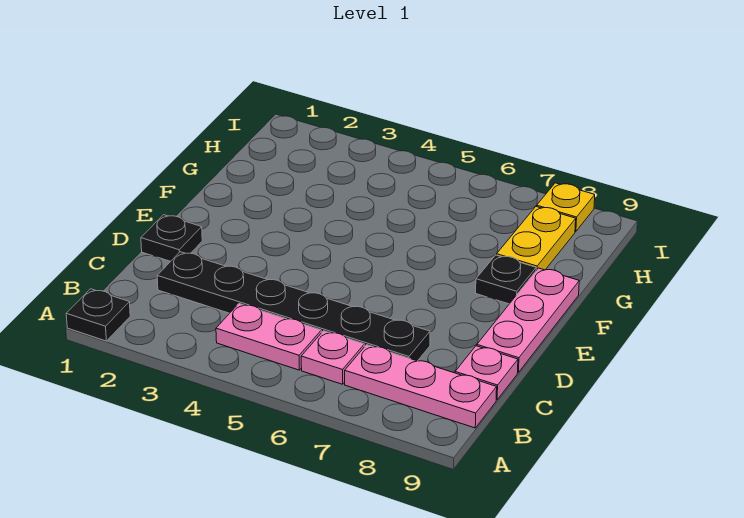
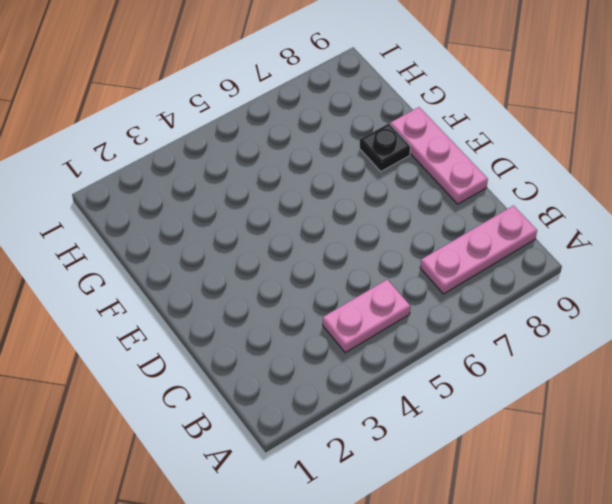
none -> black plate A1 level 1
none -> pink plate B6 level 1

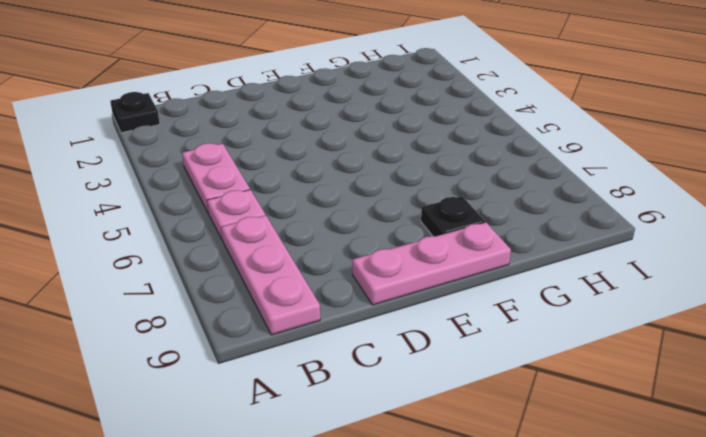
none -> black plate C2:C7 level 1
none -> pink plate C9 level 1

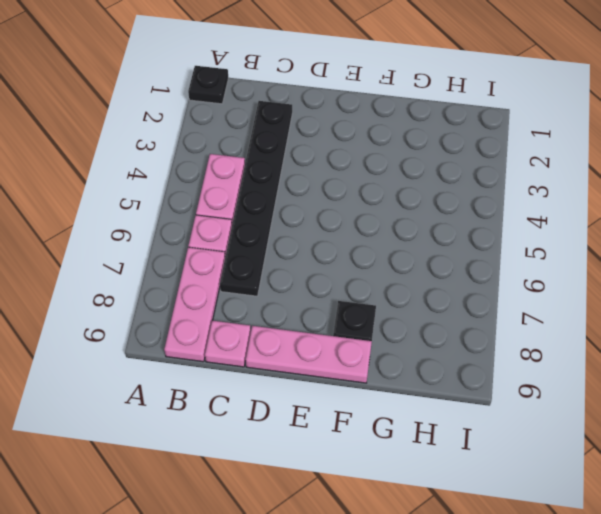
none -> black plate D1 level 1
none -> yellow plate G8:H8 level 1

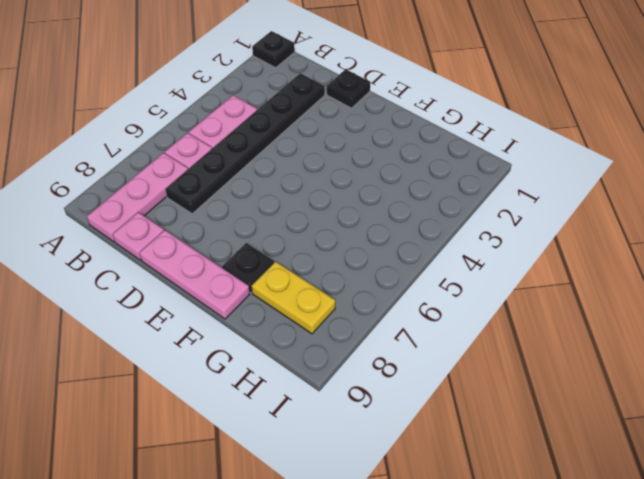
none -> yellow plate I8 level 1

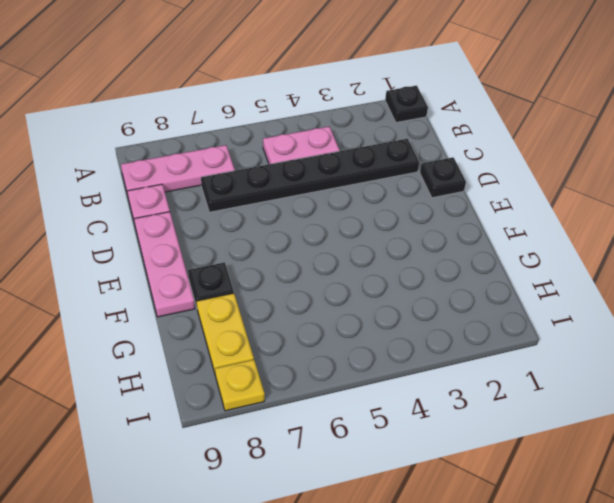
none -> pink plate B6 level 1

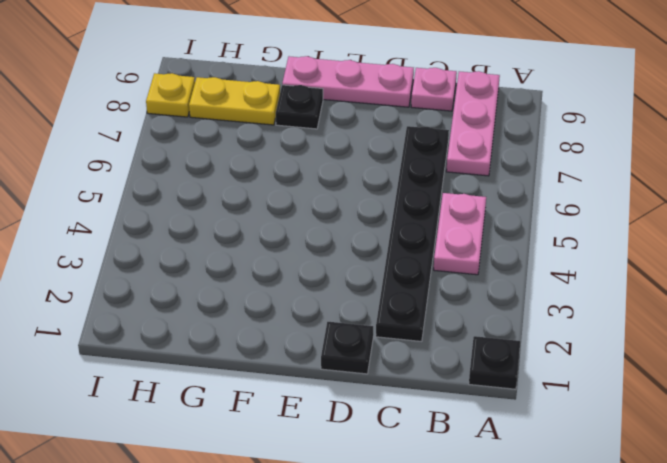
none -> pink plate B6 level 1

